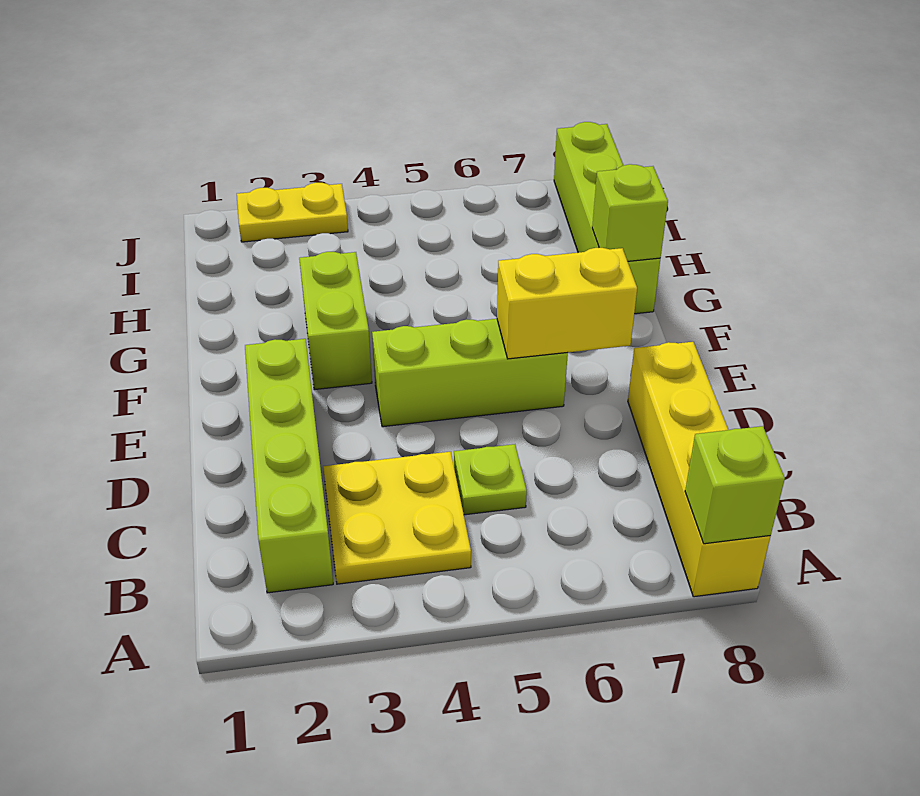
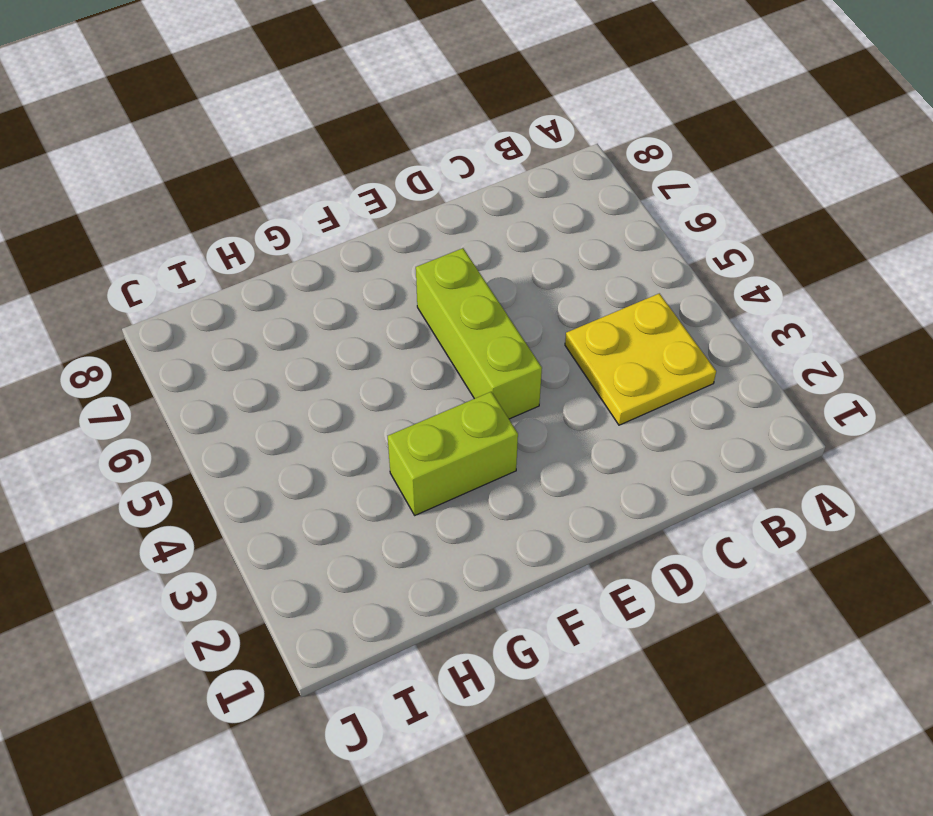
none -> yellow brick A8:D8 level 1
none -> lime brick B2:E2 level 1

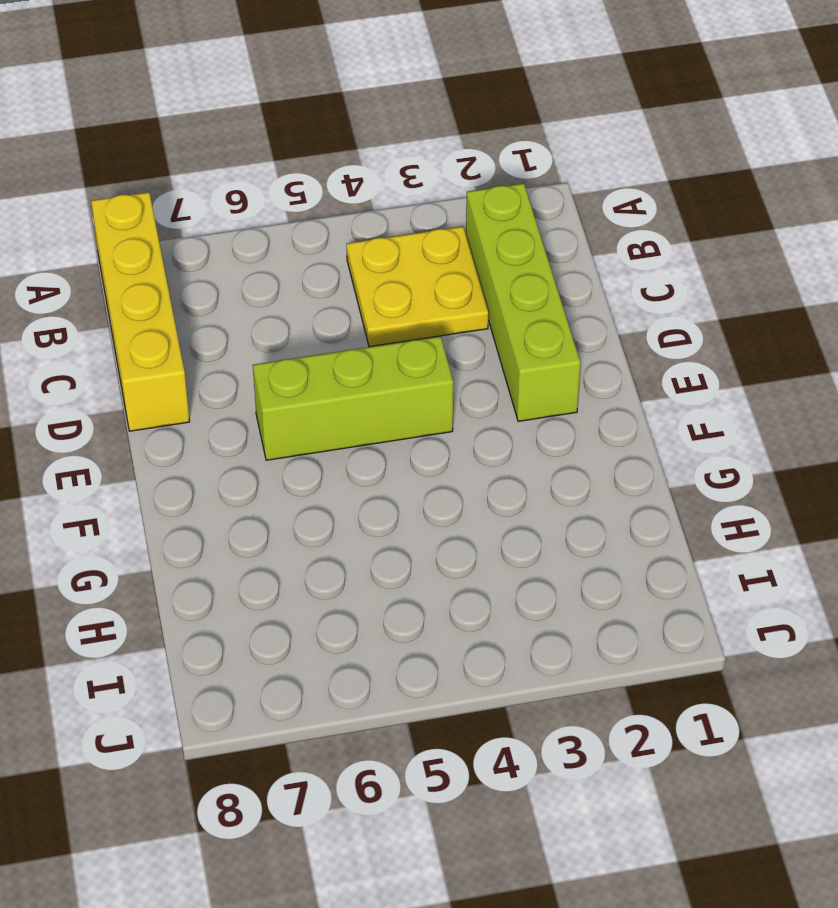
none -> lime plate C5 level 1
none -> lime brick F3:G3 level 1

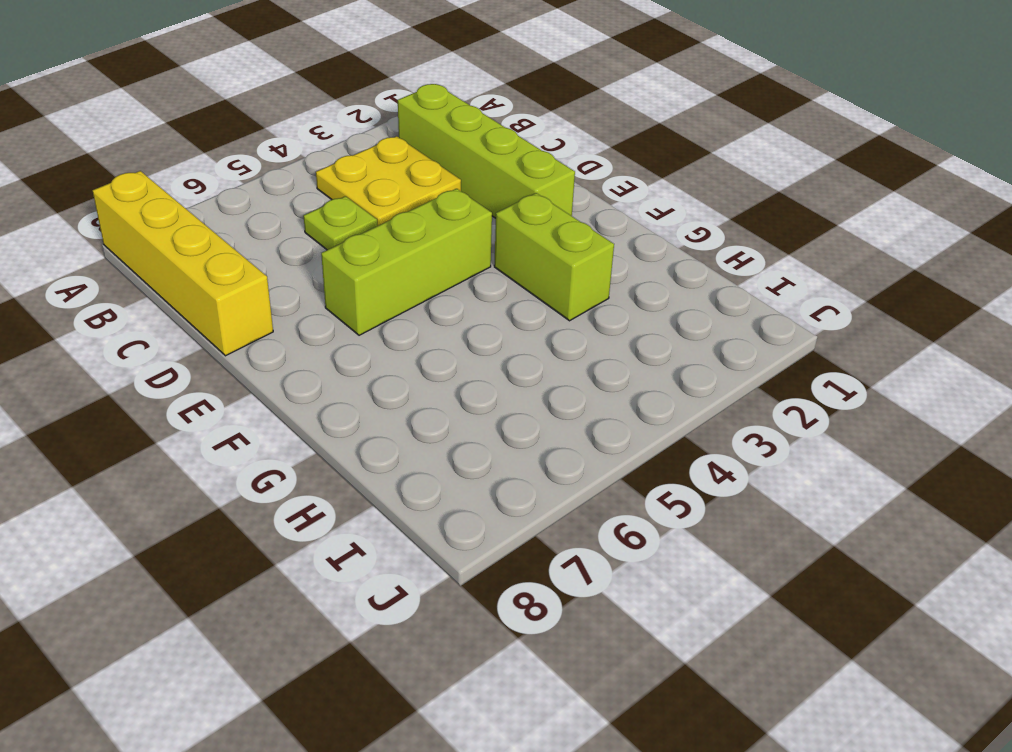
none -> lime brick G8:J8 level 1
none -> yellow plate J2:J3 level 1

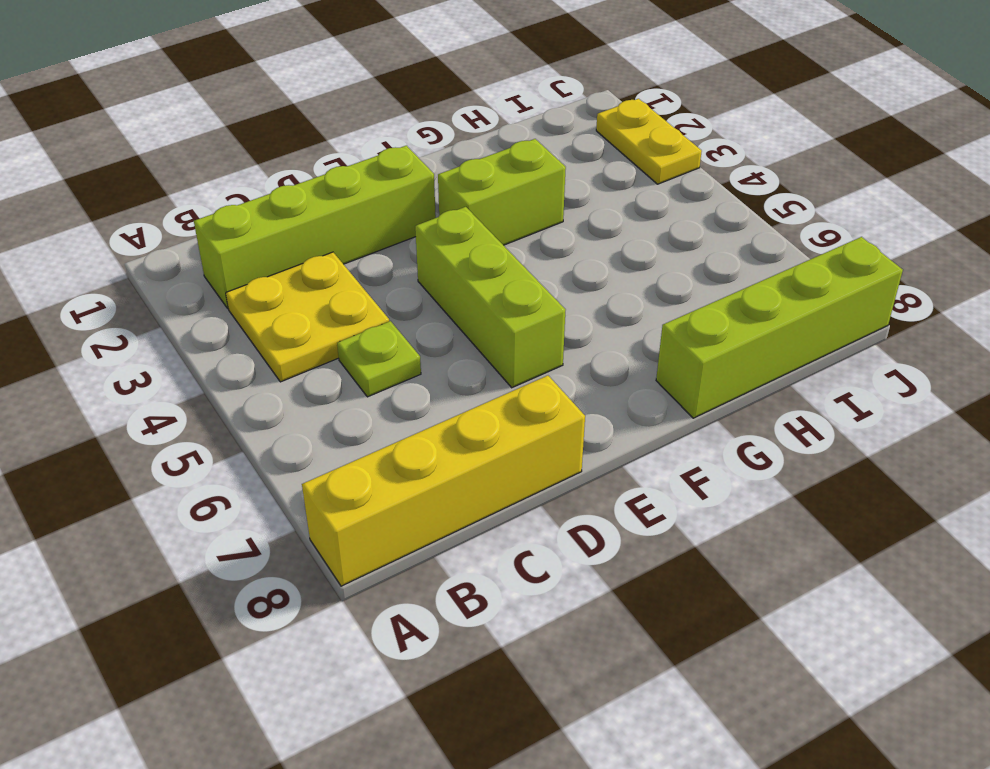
none -> lime brick A8 level 2
none -> yellow brick E6:E7 level 2

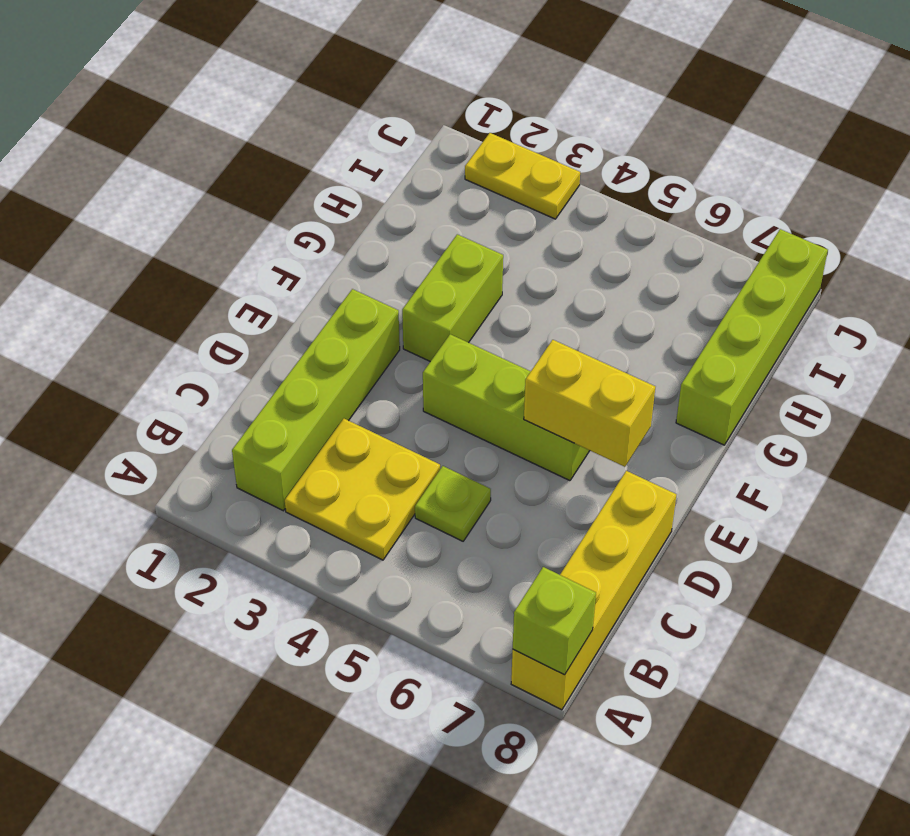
none -> lime brick G8 level 2

